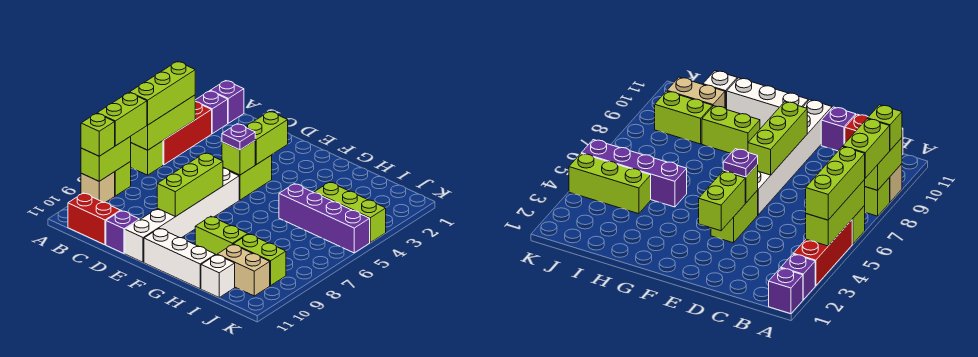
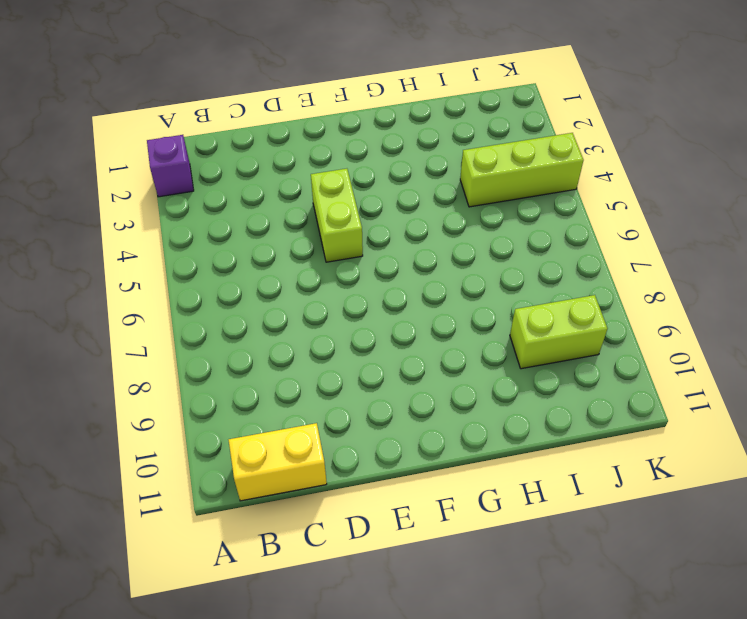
yellow brick B11:C11 level 1 -> red brick B11:C11 level 1
none -> purple brick A1 level 1
none -> red brick A3:A5 level 1
none -> lime brick A6 level 1

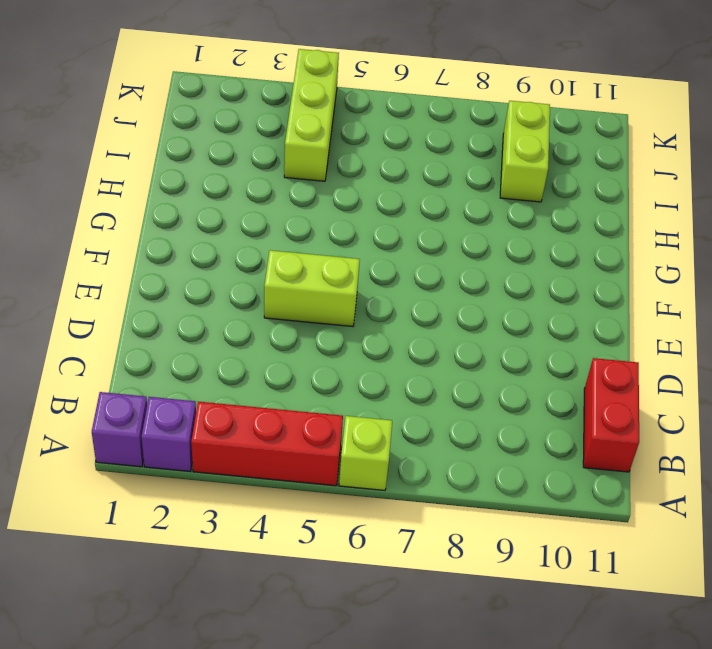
none -> lime brick A8 level 1
none -> tan brick A9 level 1
none -> purple brick D11 level 1

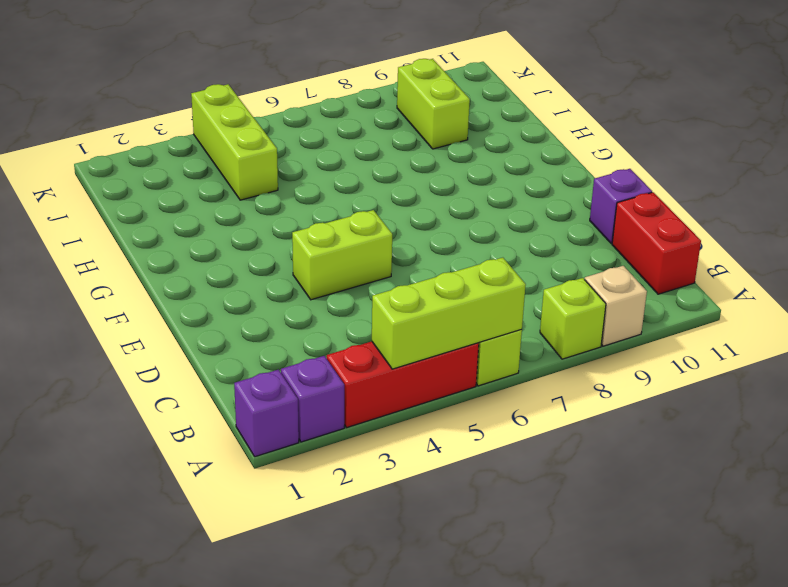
none -> white brick E6:E11 level 1
none -> white brick F11:H11 level 1
none -> lime brick G9:H9 level 1

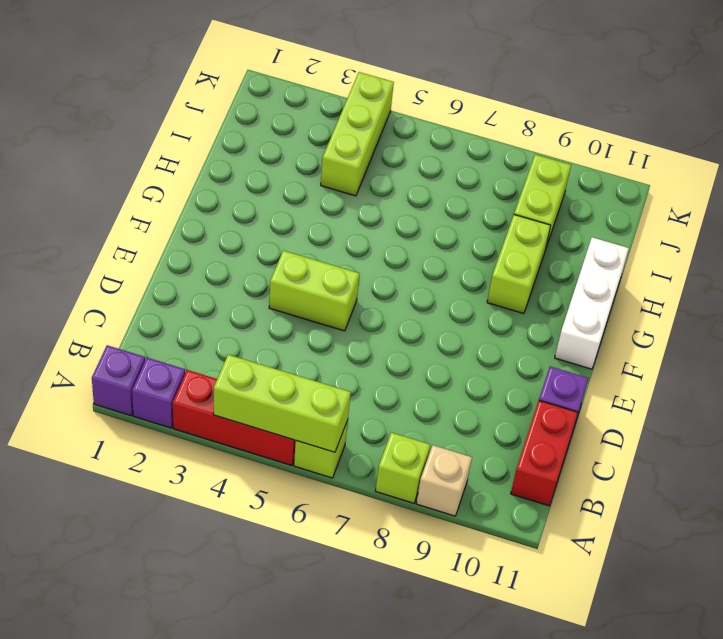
none -> white brick E6:E11 level 1
none -> purple brick H5:K5 level 1
none -> tan brick I10:J10 level 1

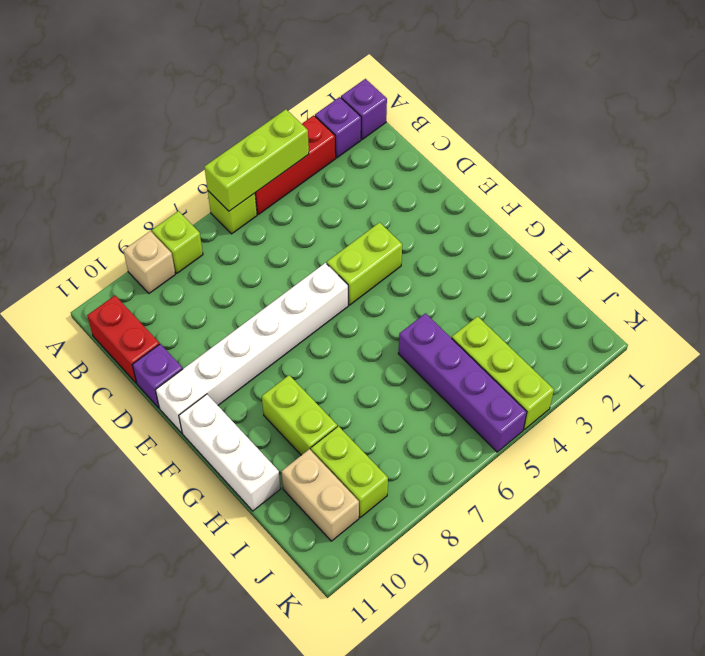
none -> white brick I11 level 1
none -> lime brick A8:A9 level 2
none -> lime brick E3:E4 level 2

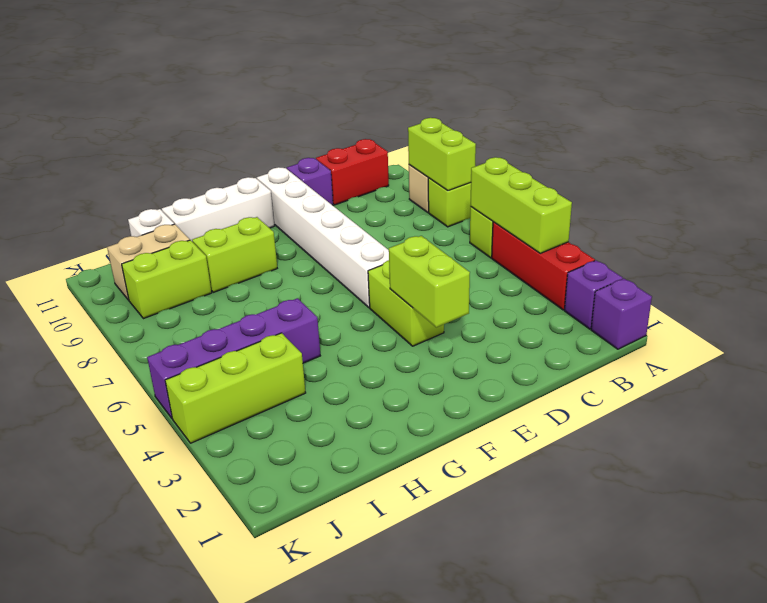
none -> lime brick E5 level 2
none -> lime brick E7:E9 level 2
none -> lime brick A4:A6 level 3

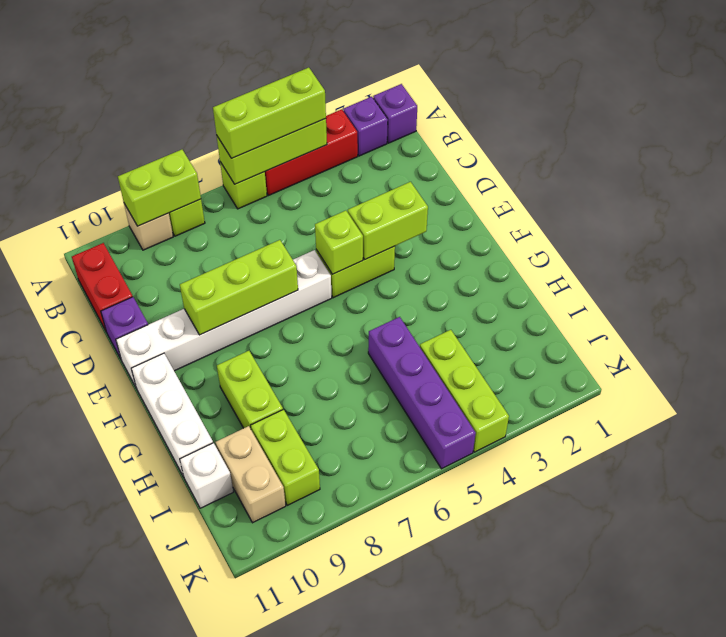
none -> lime brick A7:A8 level 3
none -> lime brick A9 level 3
none -> purple plate E5 level 3

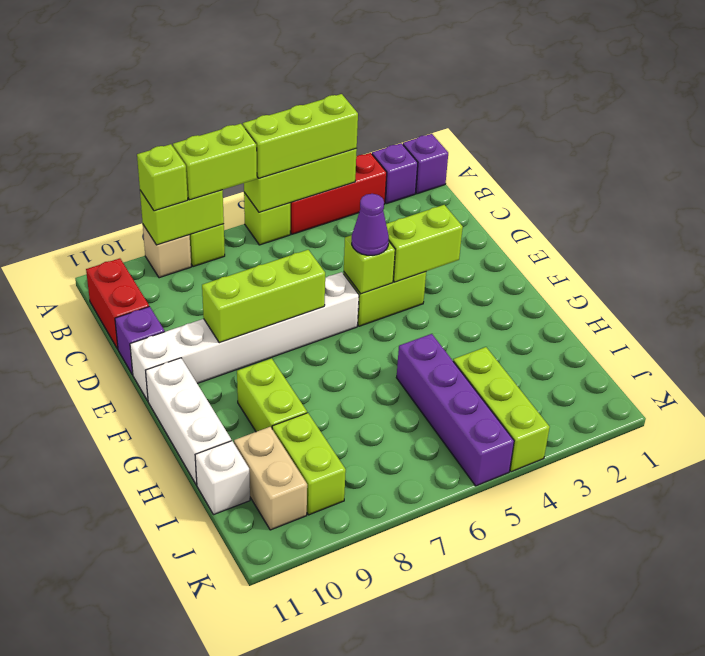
purple cone E5 level 3 -> purple plate E5 level 3

